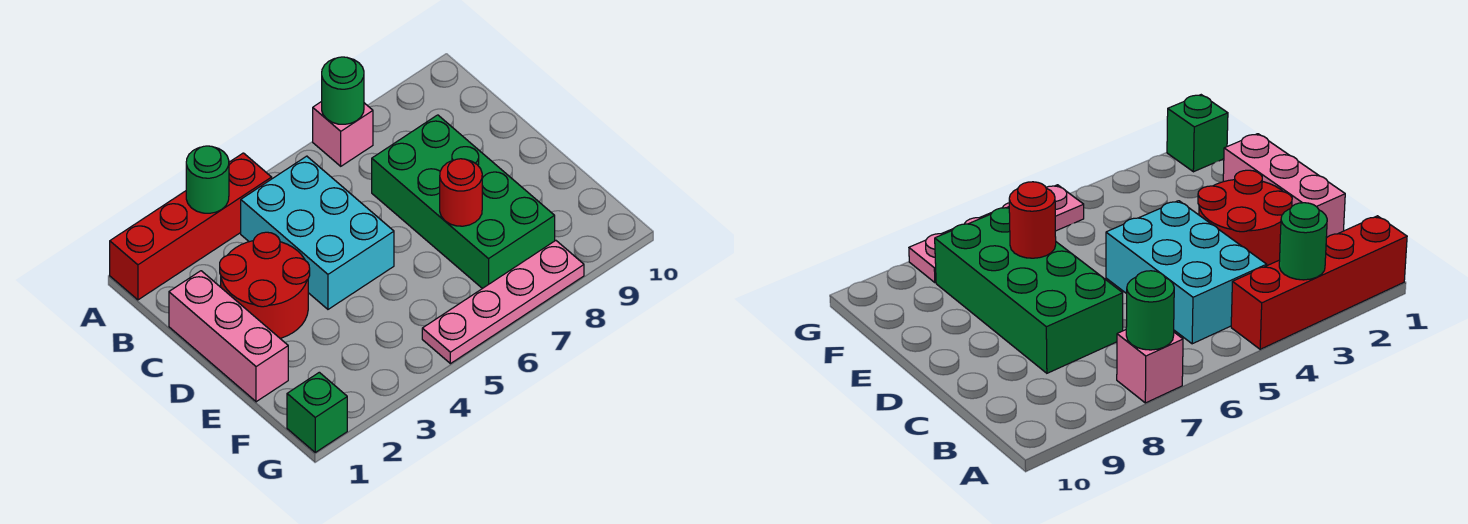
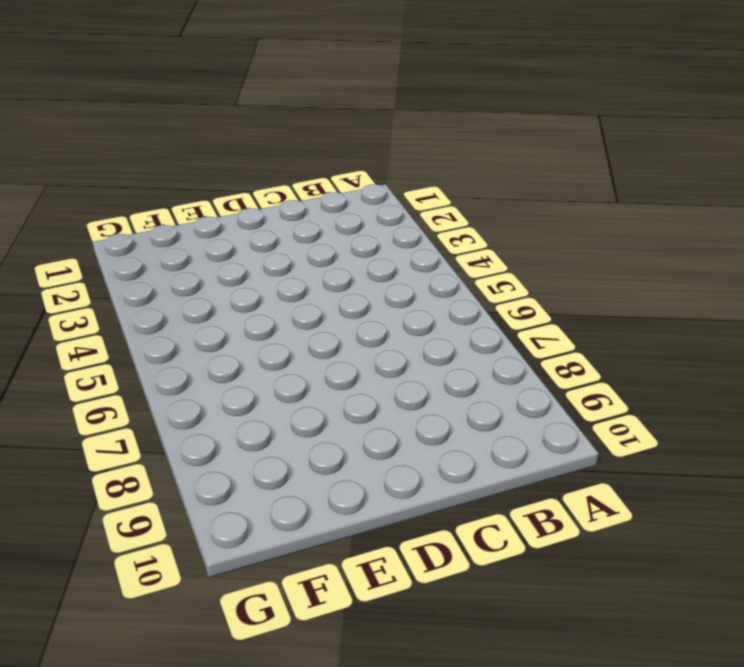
none -> red brick A1:A4 level 1
none -> pink brick A7 level 1

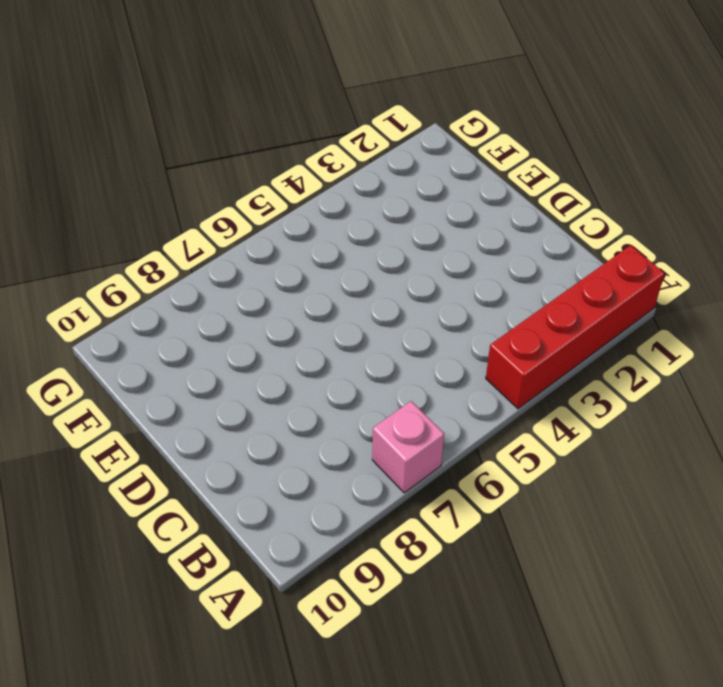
none -> cyan brick B4:D5 level 1
none -> pink brick C1:E1 level 1

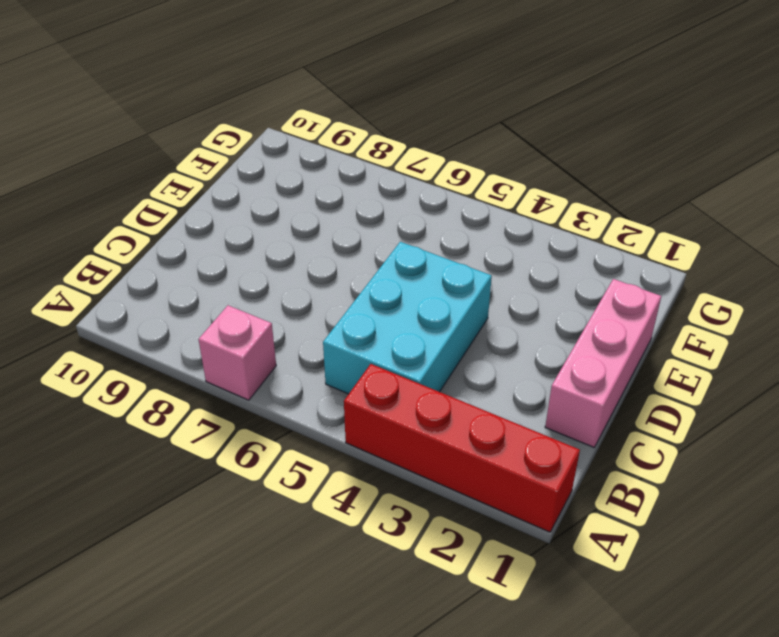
none -> red round brick C2:D3 level 1
none -> green brick C7:F8 level 1

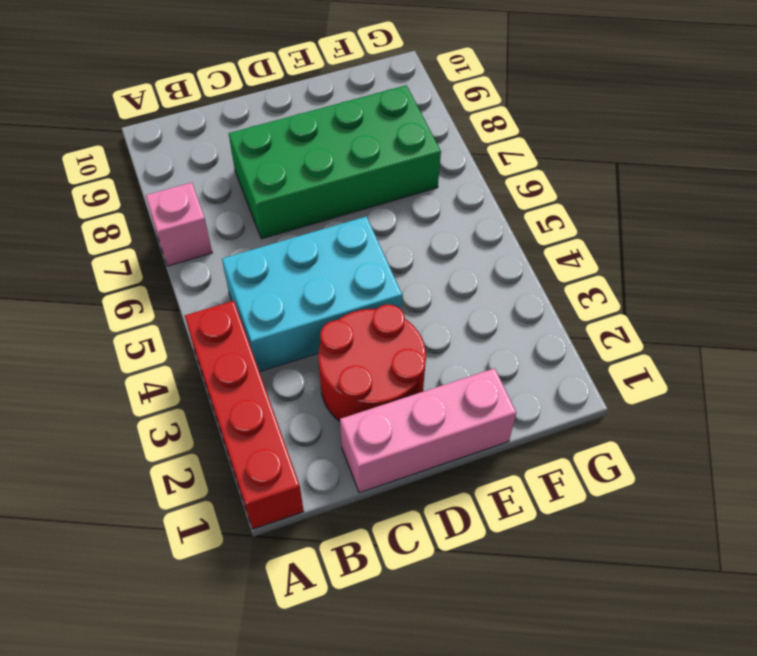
none -> green brick G1 level 1
none -> pink plate G5:G8 level 1

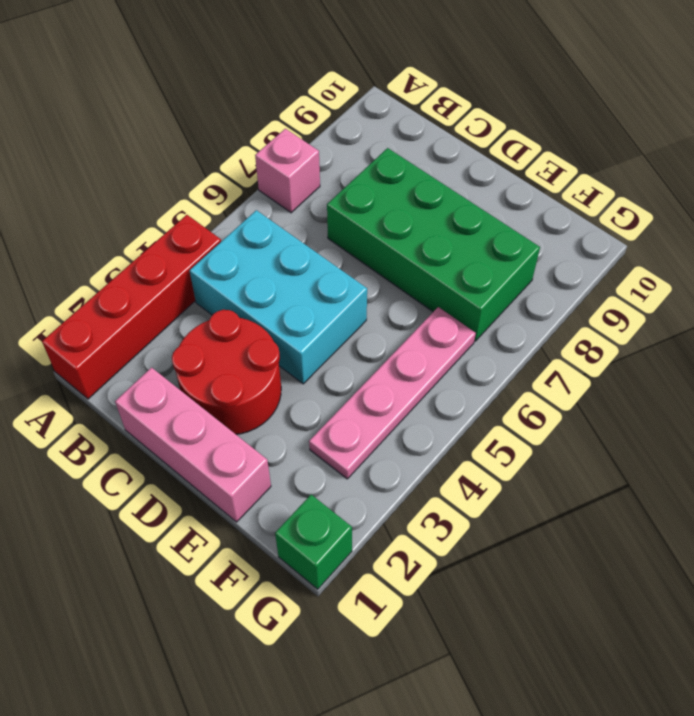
pink plate F3:F6 level 1 -> pink plate G5:G8 level 1
none -> green round brick A3 level 2
none -> green round brick A7 level 2

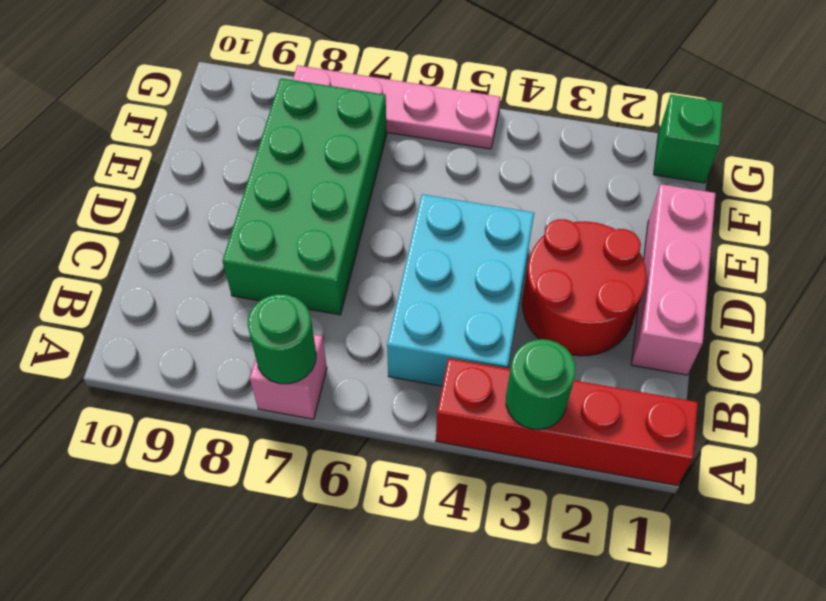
none -> red round brick E7 level 2

